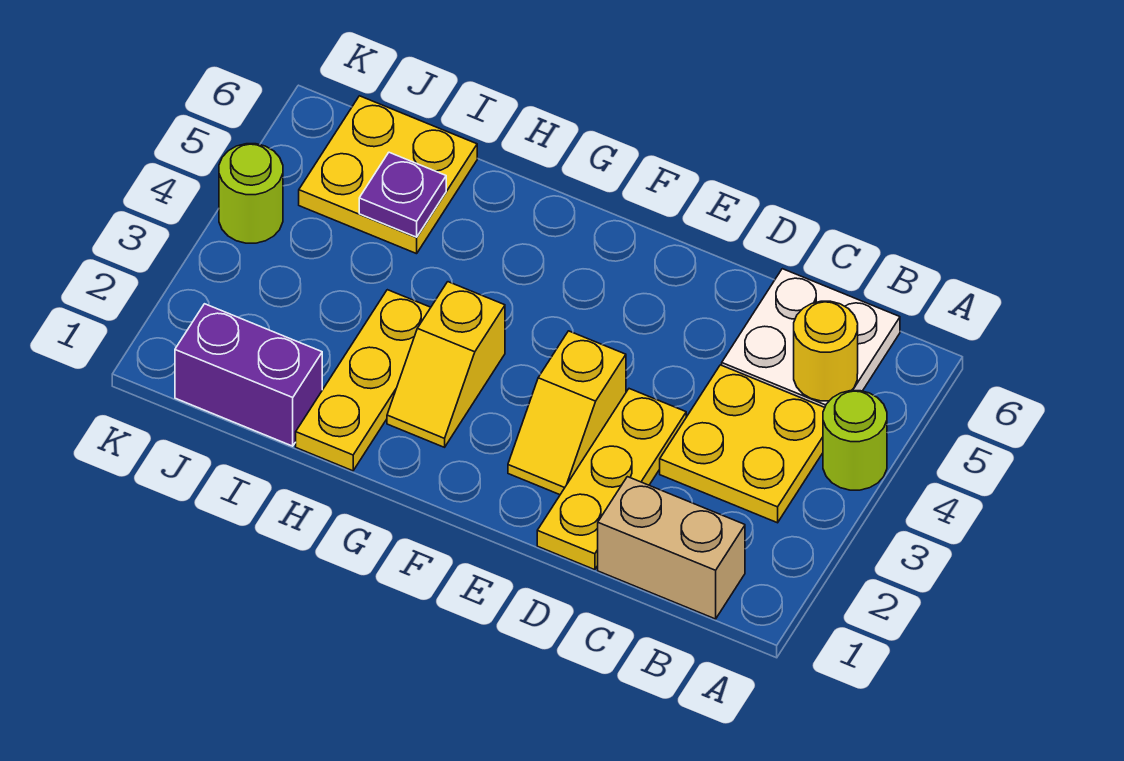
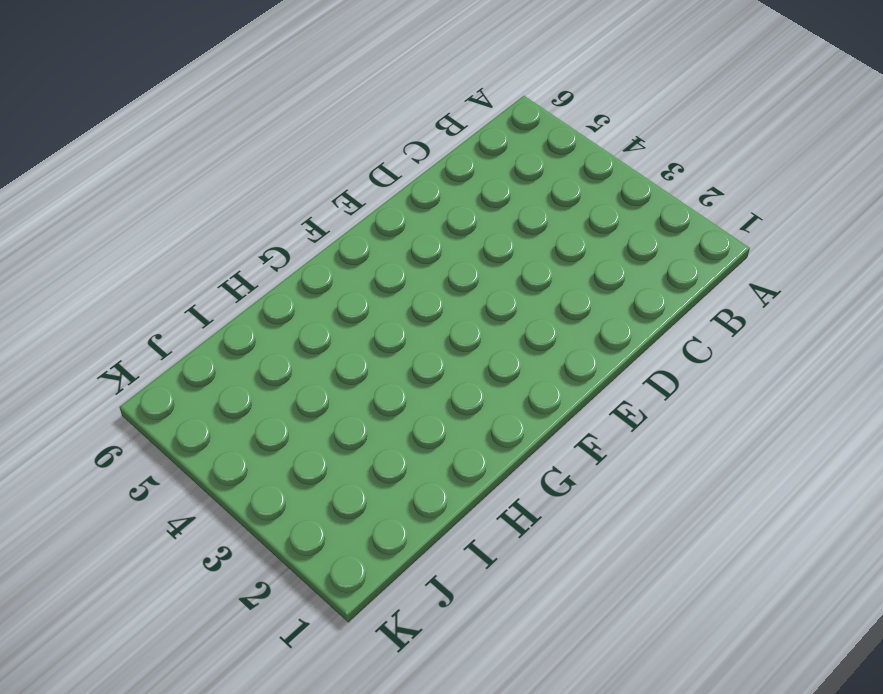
none -> lime round brick A4 level 1
none -> tan brick B1:C1 level 1
none -> yellow plate B3:C4 level 1

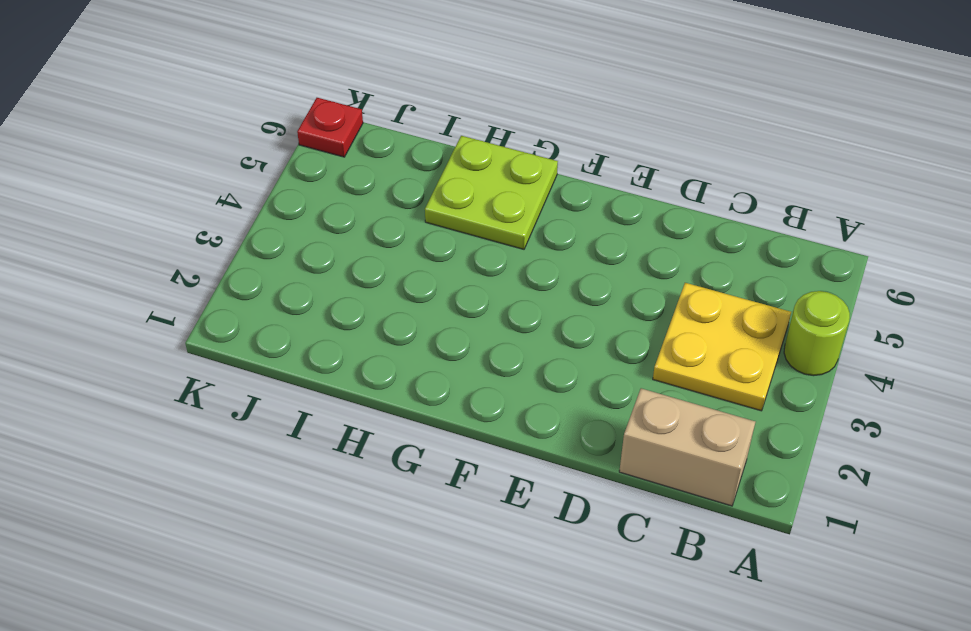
lime plate G5:H6 level 1 -> none
red plate K6 level 1 -> none
none -> white plate B5:C6 level 1
none -> yellow plate D1:D3 level 1
none -> yellow slope E2:E3 level 1 top 3

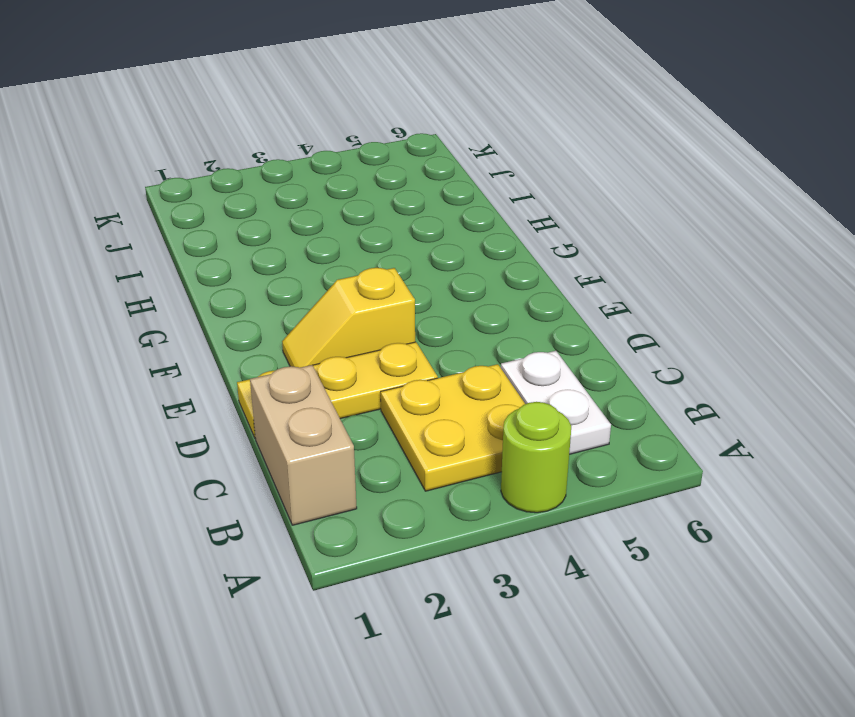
white plate B5:C5 level 1 -> white plate B5:C6 level 1
none -> yellow slope G2:G3 level 1 top 3
none -> yellow plate H1:H3 level 1
none -> purple brick I1:J1 level 1

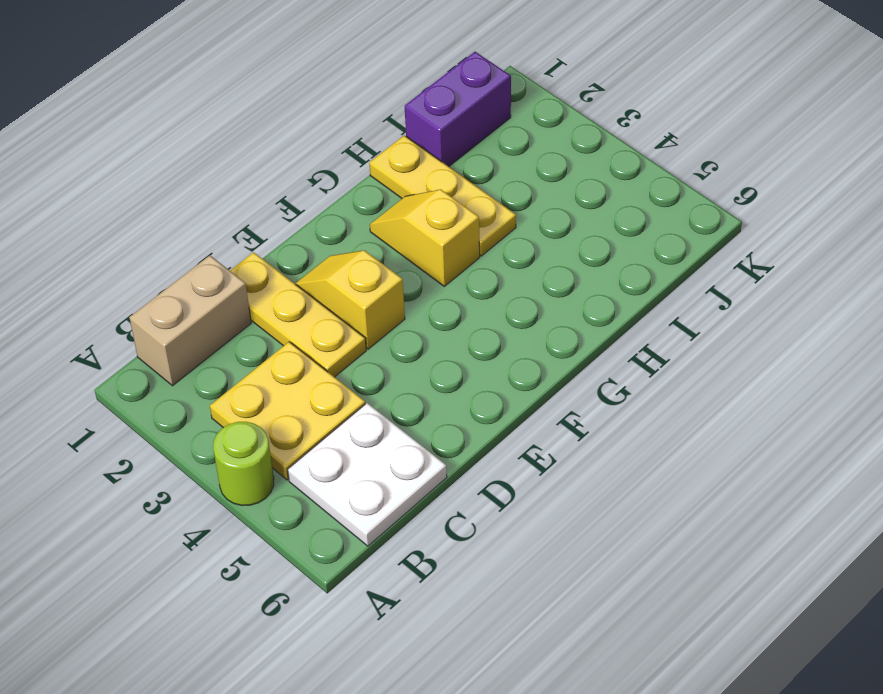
none -> yellow plate I5:J6 level 1
none -> lime round brick K4 level 1
none -> yellow round brick B5 level 2

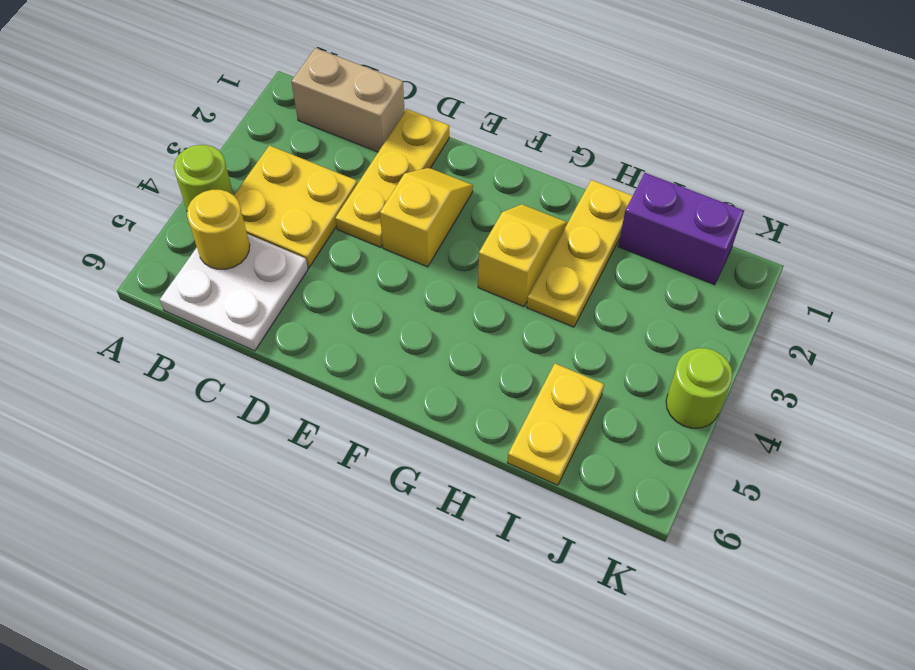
yellow plate I5:I6 level 1 -> yellow plate I5:J6 level 1
none -> purple plate I5 level 2

